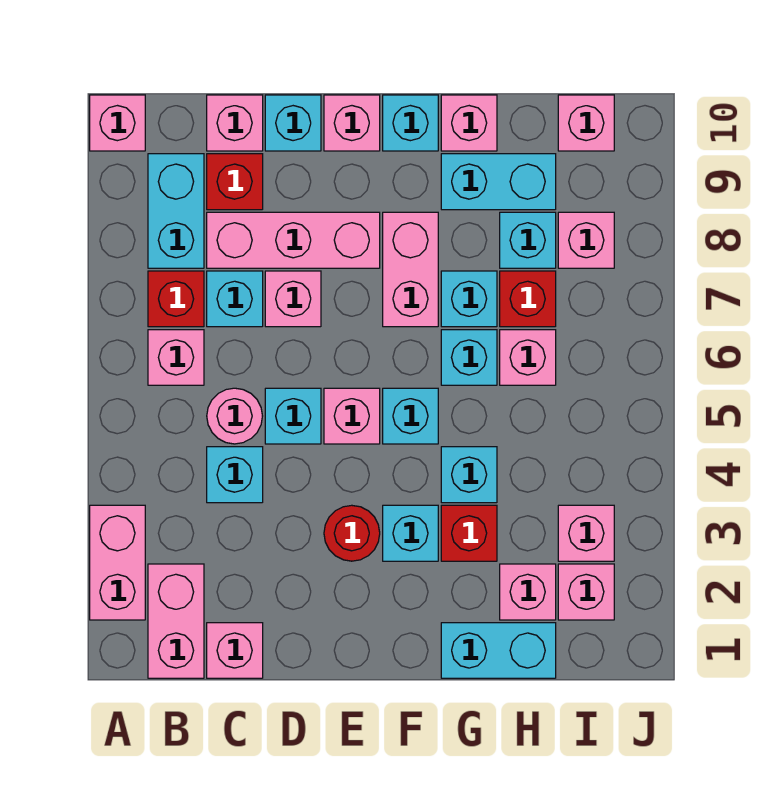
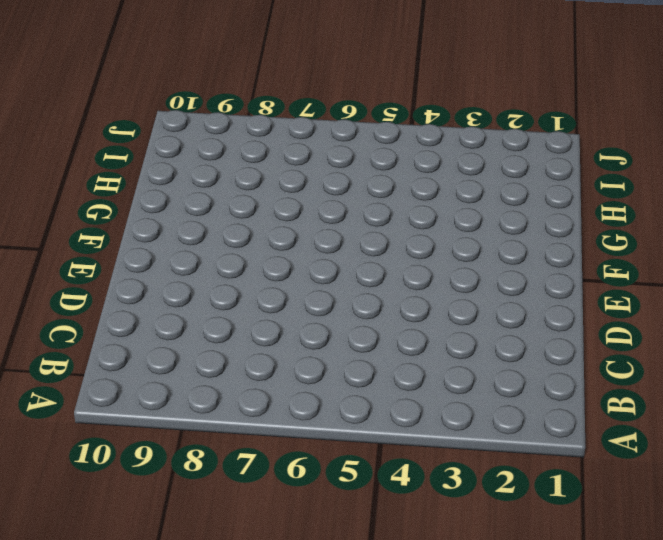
none -> pink brick A2:A3 level 1
none -> pink brick A10 level 1
none -> pink brick B1:B2 level 1
none -> pink brick B6 level 1

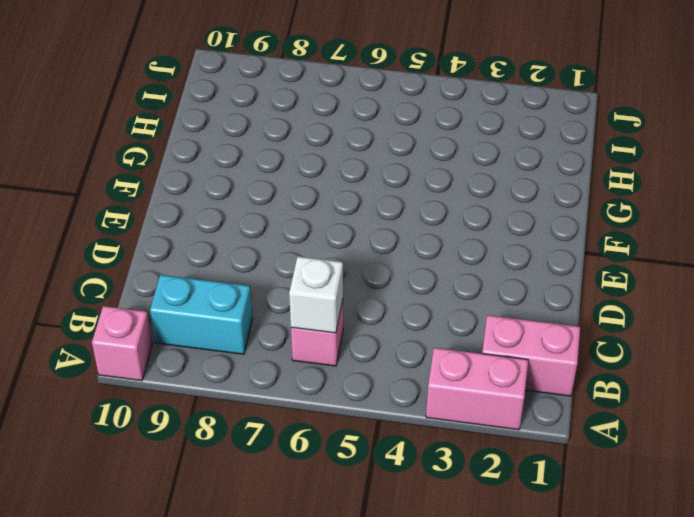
white brick B6 level 2 -> none
none -> red brick B7 level 1
none -> pink brick C1 level 1
none -> cyan brick C4 level 1
none -> pink round brick C5 level 1

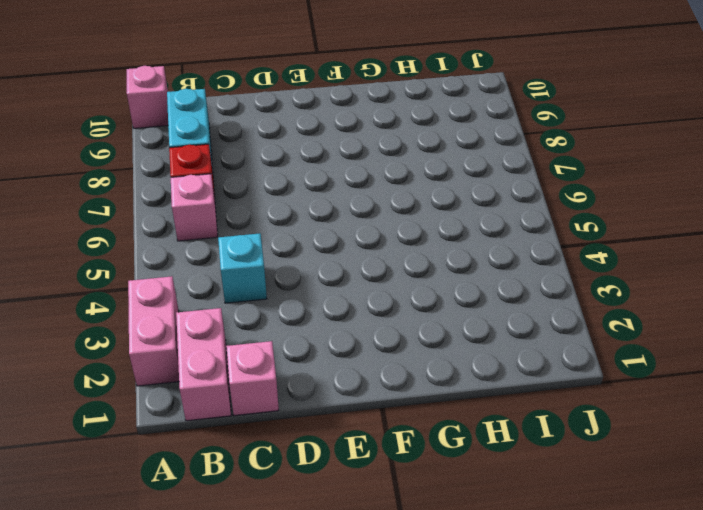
none -> pink round brick C5 level 1
none -> cyan brick C7 level 1
none -> pink brick C8:E8 level 1
none -> red brick C9 level 1

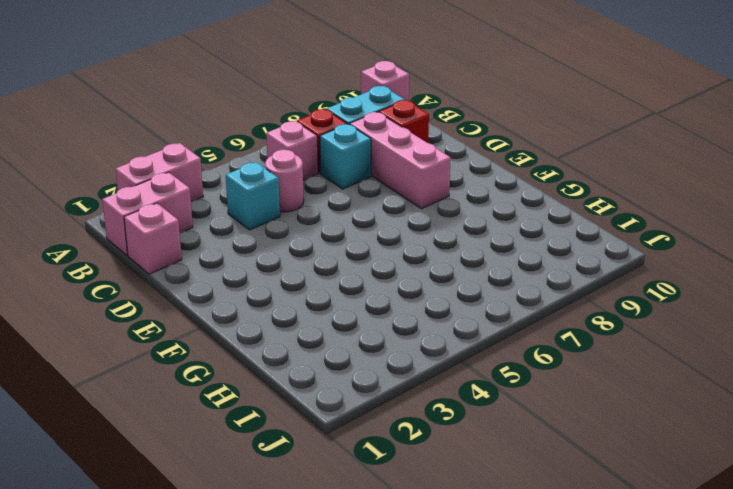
none -> pink brick C10 level 1
none -> cyan brick D5 level 1
none -> pink brick D7 level 1
none -> cyan brick D10 level 1

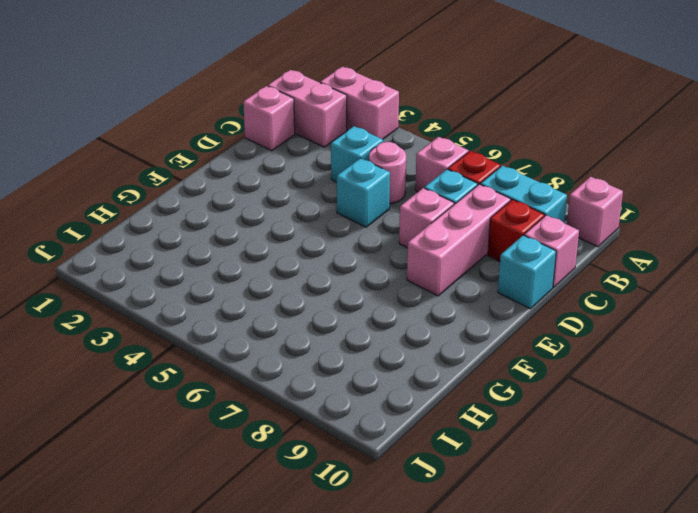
none -> red round brick E3 level 1
none -> pink brick E5 level 1
none -> pink brick E10 level 1
none -> cyan brick F3 level 1

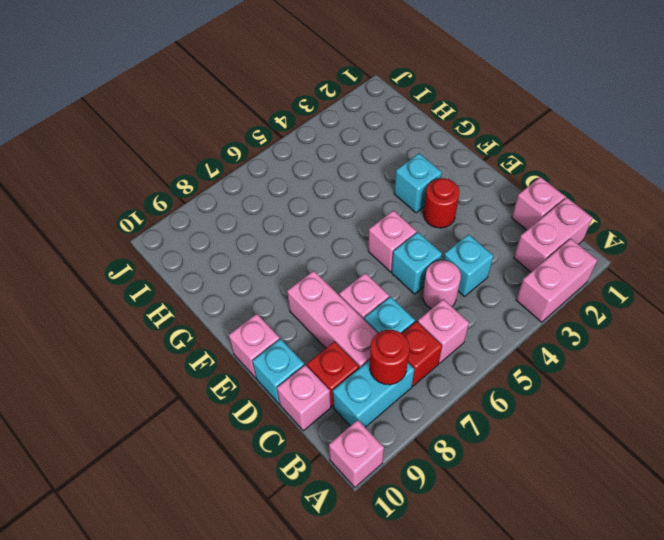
red round brick B8 level 2 -> none
none -> cyan brick F5 level 1
none -> pink brick F7:F8 level 1
none -> cyan brick F10 level 1
none -> cyan brick G1:H1 level 1

